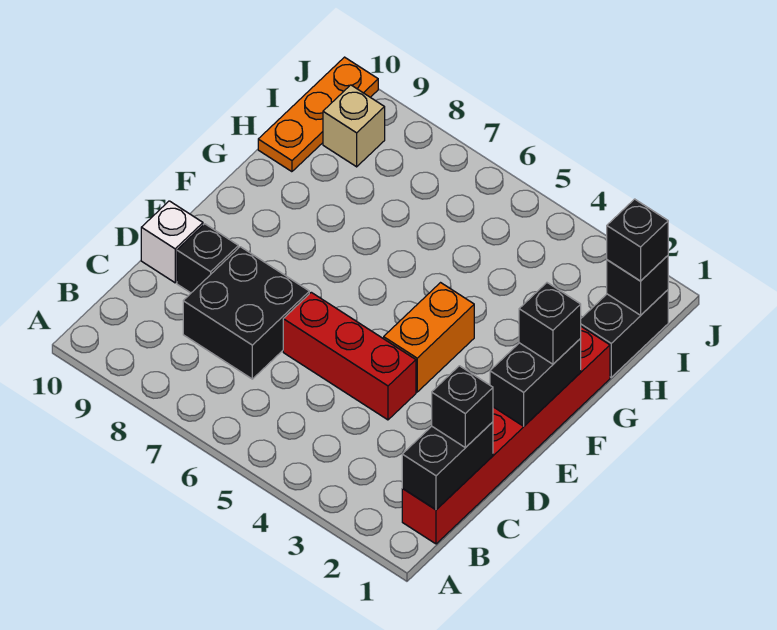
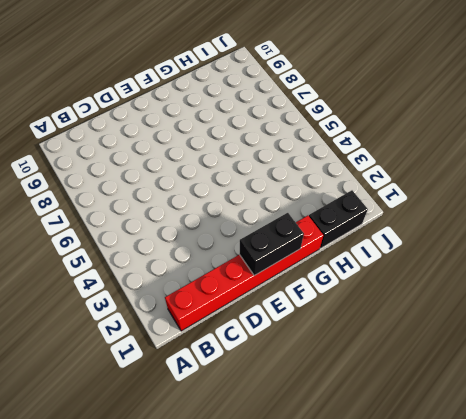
none -> black brick C7:D8 level 1
none -> red brick D4:D6 level 1
none -> black brick D9 level 1

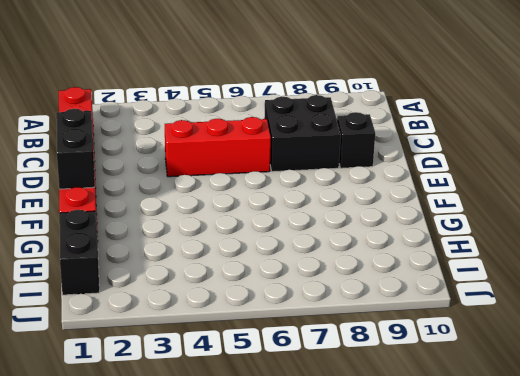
none -> white brick D10 level 1
none -> orange brick E4:F4 level 1
none -> orange plate H10:J10 level 1

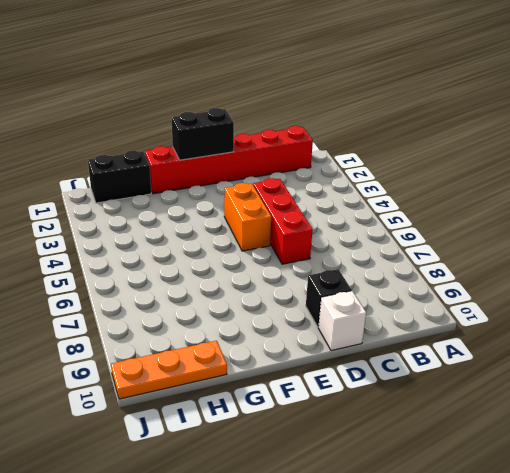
orange brick E4:E5 level 1 -> orange brick E4:F4 level 1
none -> black brick C7:D8 level 1
none -> tan brick I9 level 1
none -> black brick B1:C1 level 2

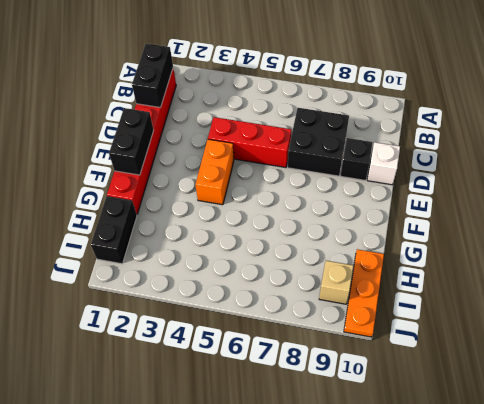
none -> black brick I1 level 2
none -> black brick C1 level 3
none -> black brick F1 level 3

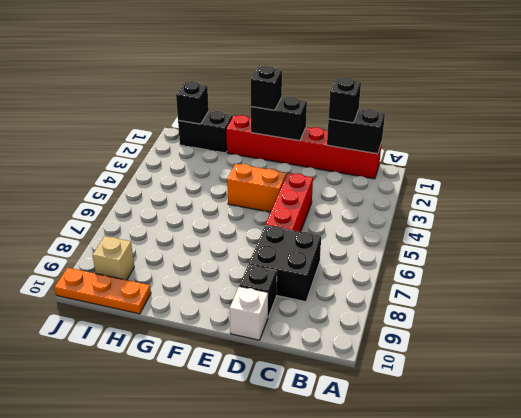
none -> black brick I1 level 3

